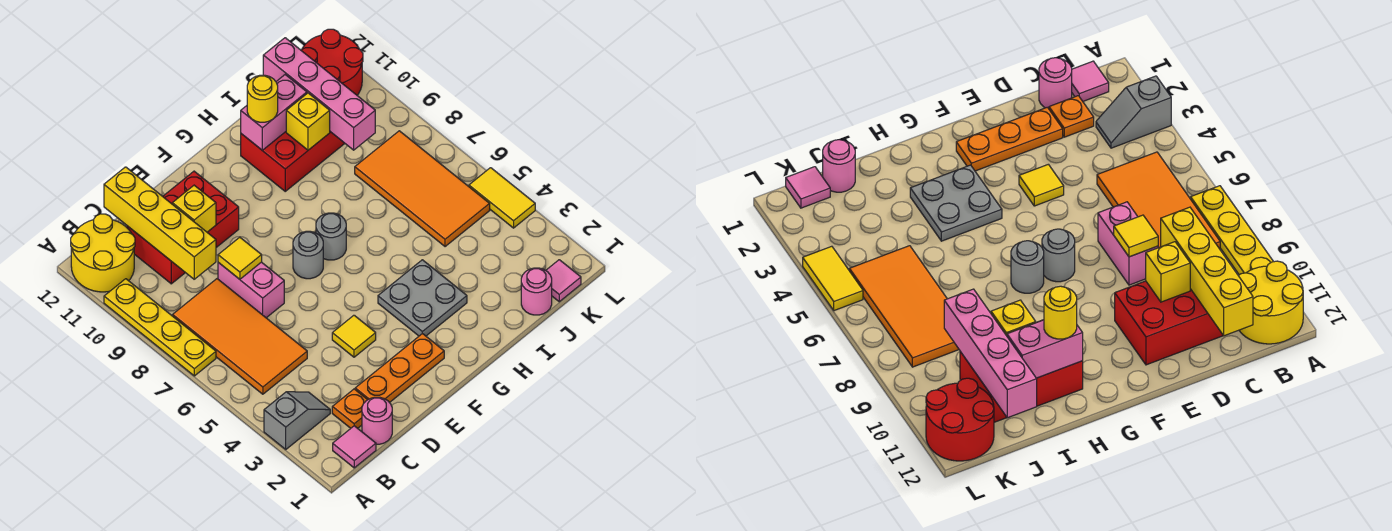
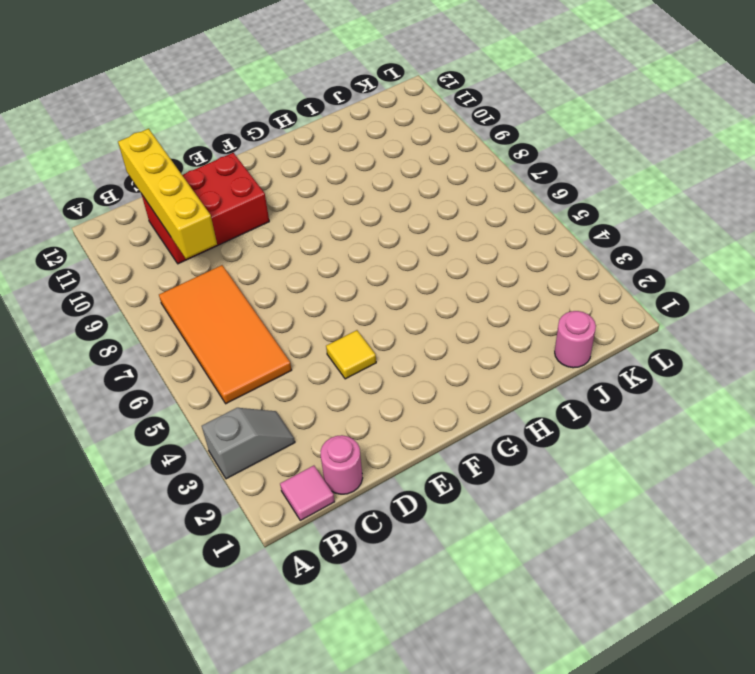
none -> yellow plate A7:A10 level 1
none -> yellow round brick A11:B12 level 1
none -> orange plate C2 level 1

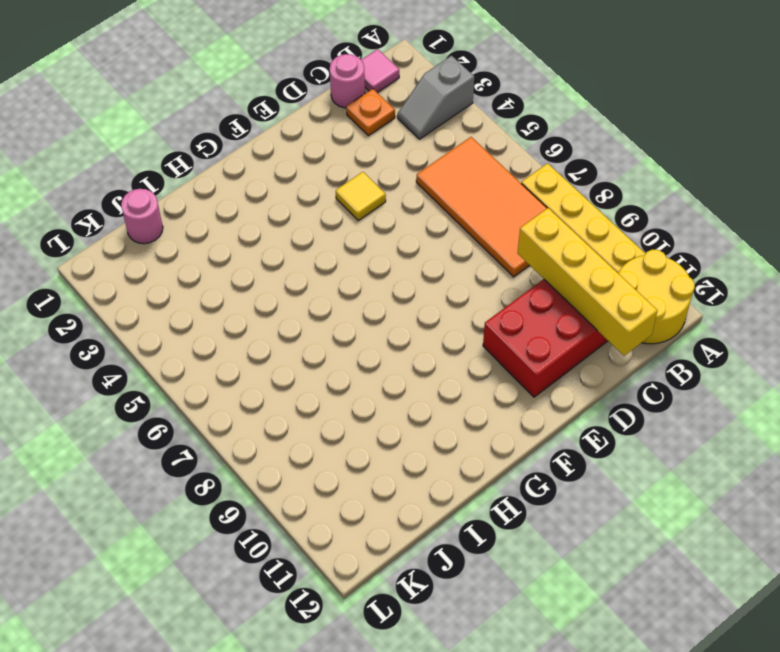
none -> orange plate D2:F2 level 1
none -> pink brick D7:D8 level 1
none -> grey round brick F7 level 1

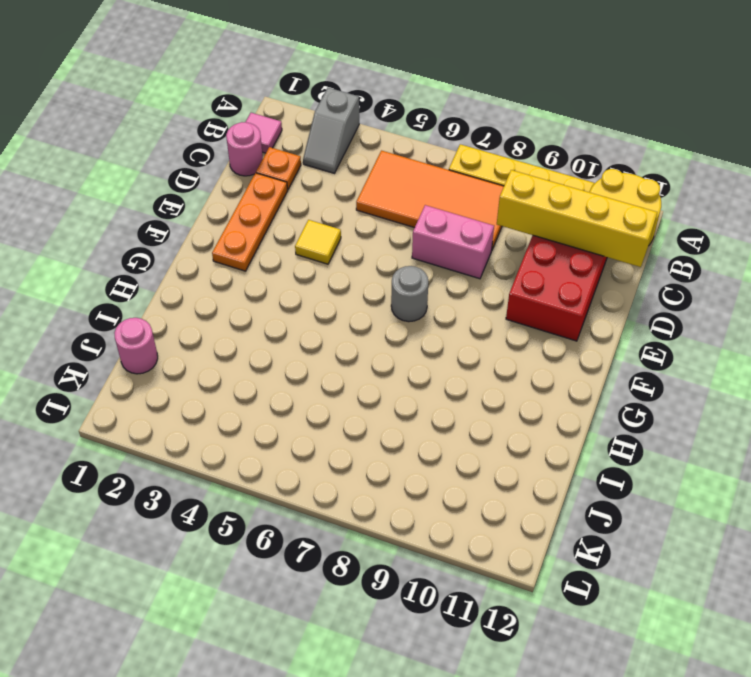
none -> grey plate G3:H4 level 1
none -> grey round brick G7 level 1
none -> red brick H10:J11 level 1

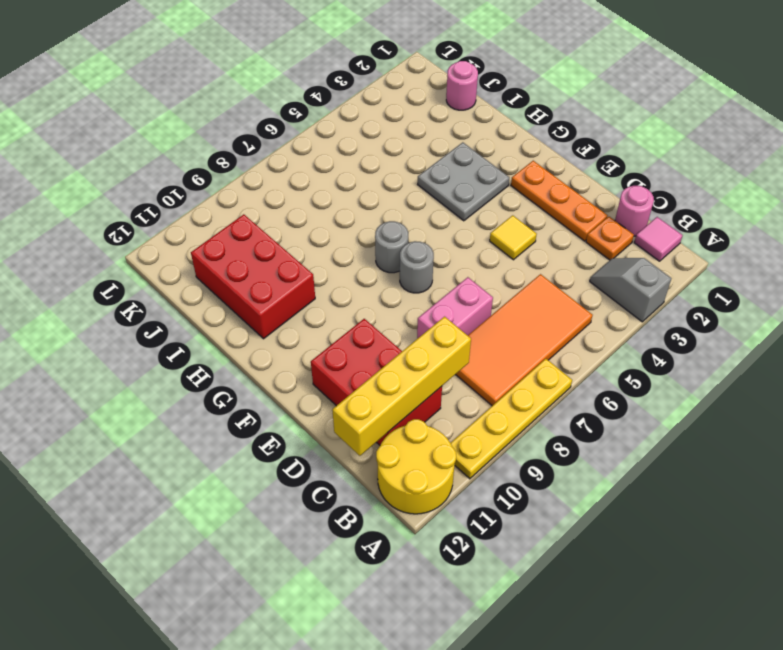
none -> orange tile J5:K8 level 1
none -> pink tile K1 level 1
none -> red round brick K11:L12 level 1

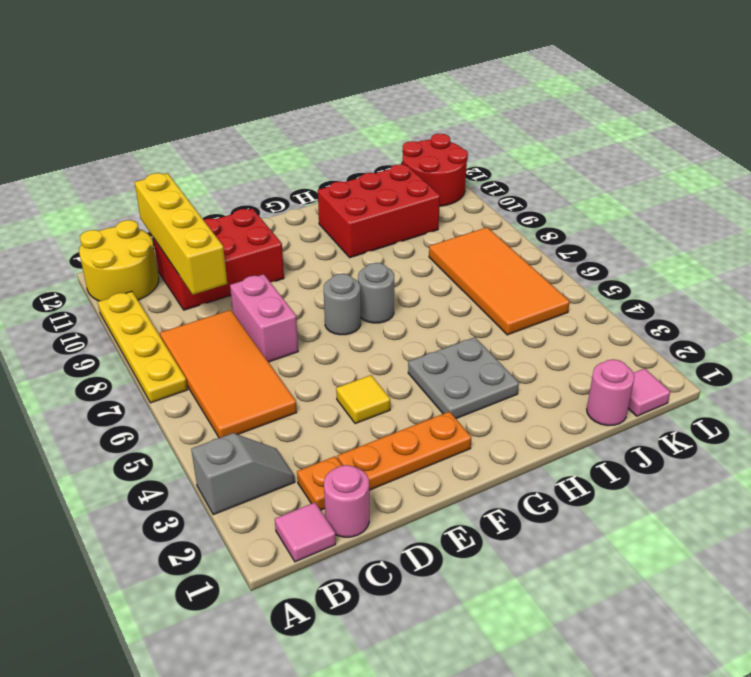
none -> yellow tile L4:L5 level 1
none -> yellow tile D8 level 2
none -> yellow brick D10 level 2

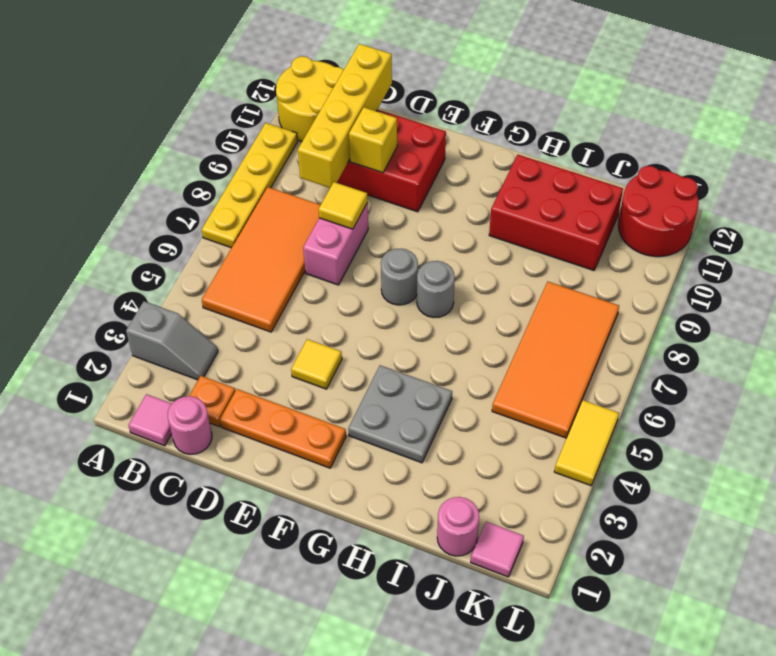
none -> pink brick H11:I11 level 2
none -> yellow brick I10 level 2
none -> pink brick J9:J12 level 2

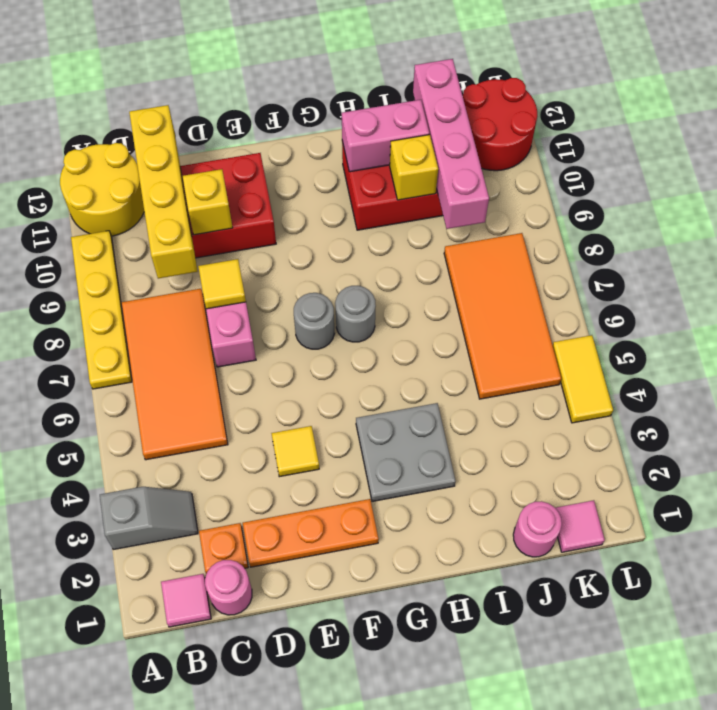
none -> yellow round brick H11 level 3

